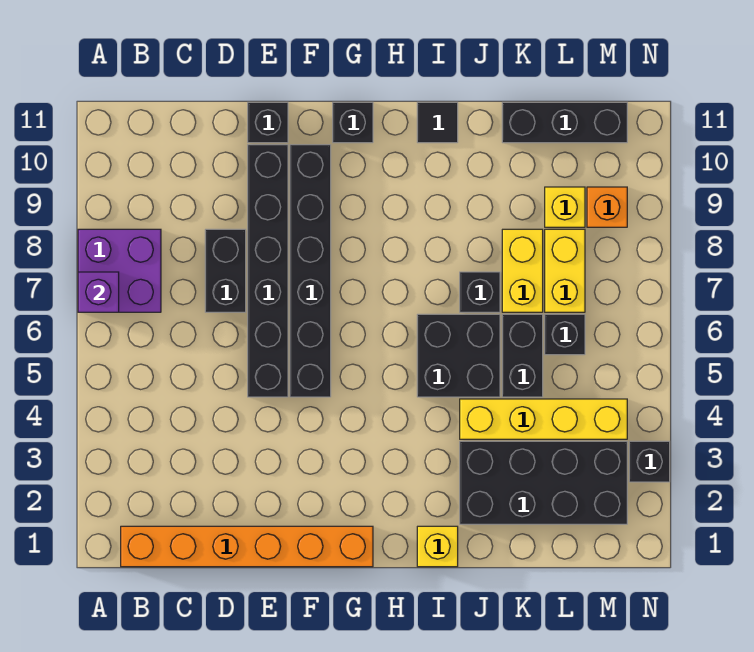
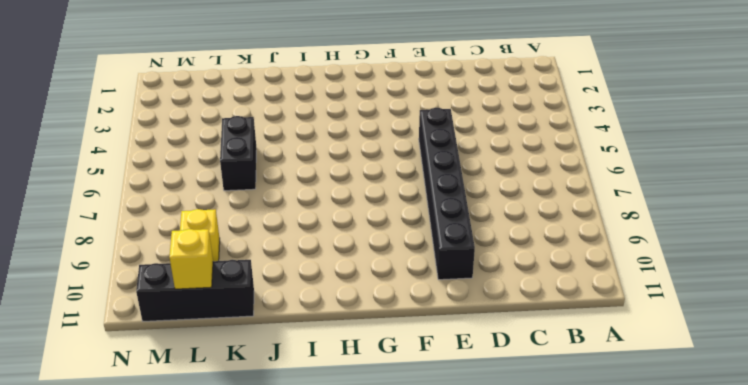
yellow brick L11 level 2 -> yellow brick I1 level 1
none -> purple brick A7:B8 level 1
none -> orange brick B1:G1 level 1
none -> black brick D7:D8 level 1

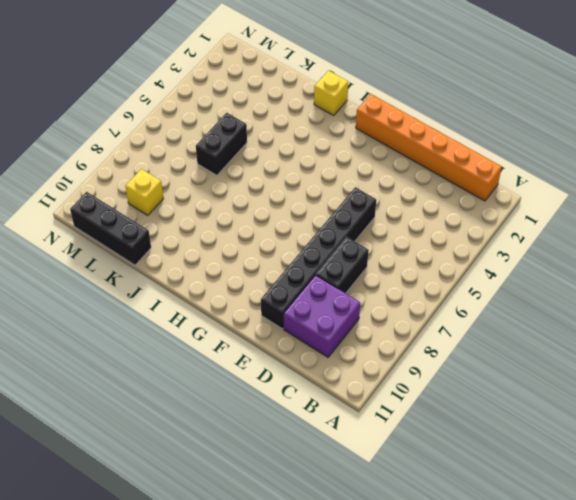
purple brick C9:D10 level 1 -> purple brick A7:B8 level 1
none -> black brick E11 level 1
none -> black brick F5:F10 level 1
none -> black brick G11 level 1

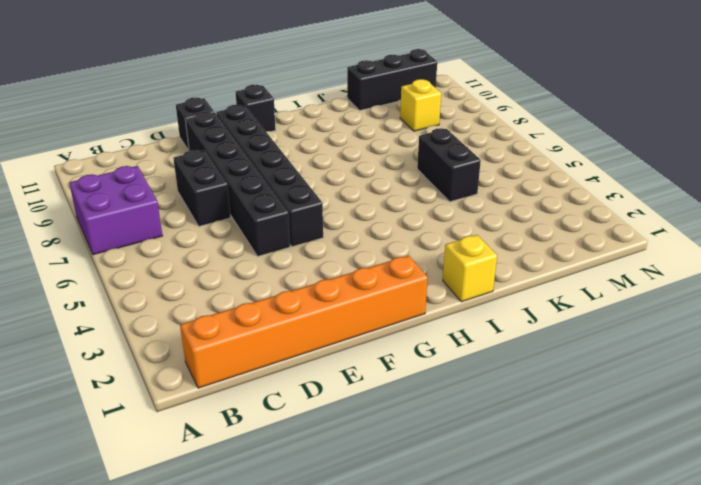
none -> black brick I5:J6 level 1
none -> black tile I11 level 1
none -> black brick J2:M3 level 1

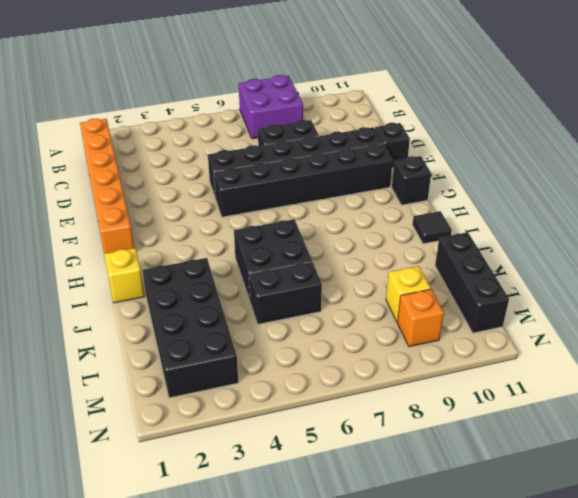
none -> yellow brick J4:M4 level 1
none -> black brick J7 level 1
none -> yellow brick K7:K8 level 1

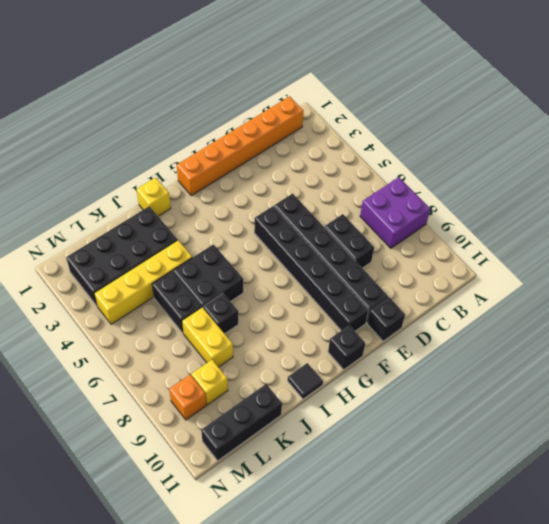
none -> black brick L6 level 1
none -> yellow brick L7:L8 level 1
none -> black brick N3 level 1

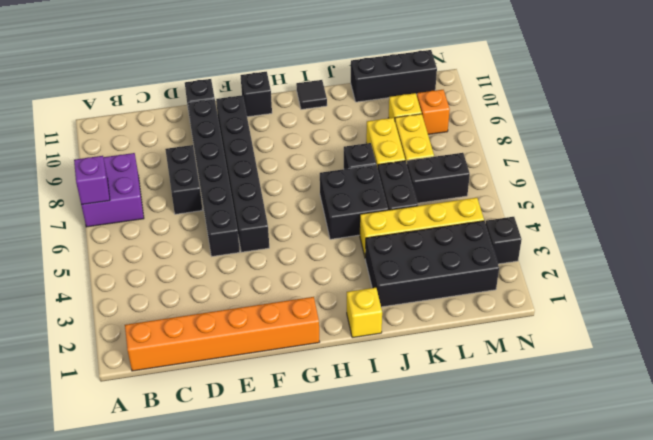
black brick L6:M6 level 1 -> black brick L6 level 1

